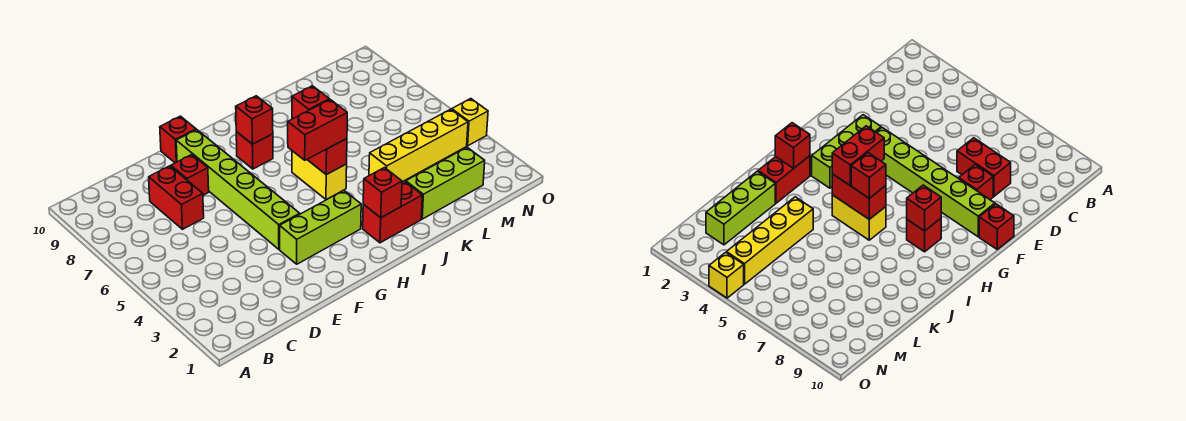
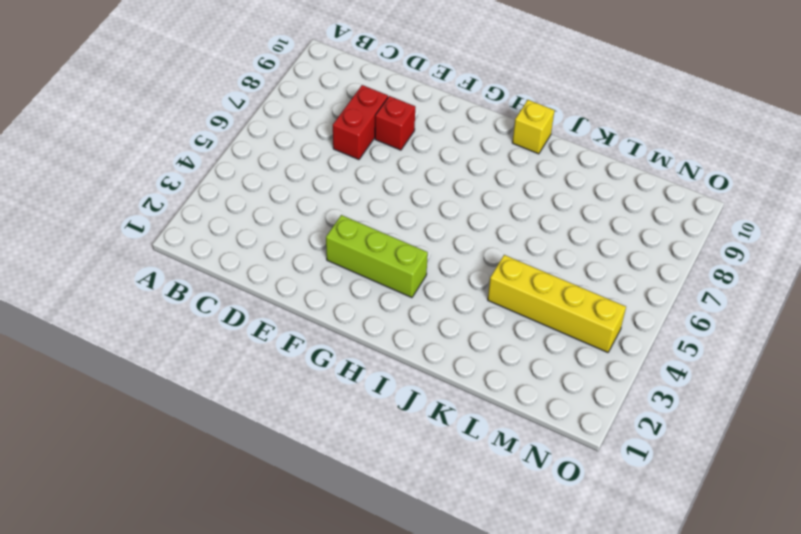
yellow brick I10 level 1 -> yellow brick O4 level 1
none -> lime brick F4:F9 level 1
none -> red brick F10 level 1
none -> red brick H8 level 1

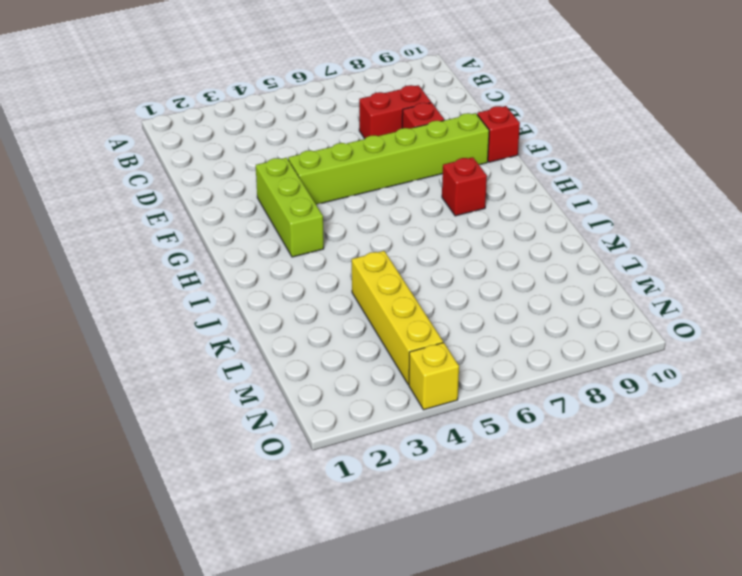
none -> red brick I2:J2 level 1
none -> yellow brick I5:I6 level 1
none -> lime brick K2:M2 level 1

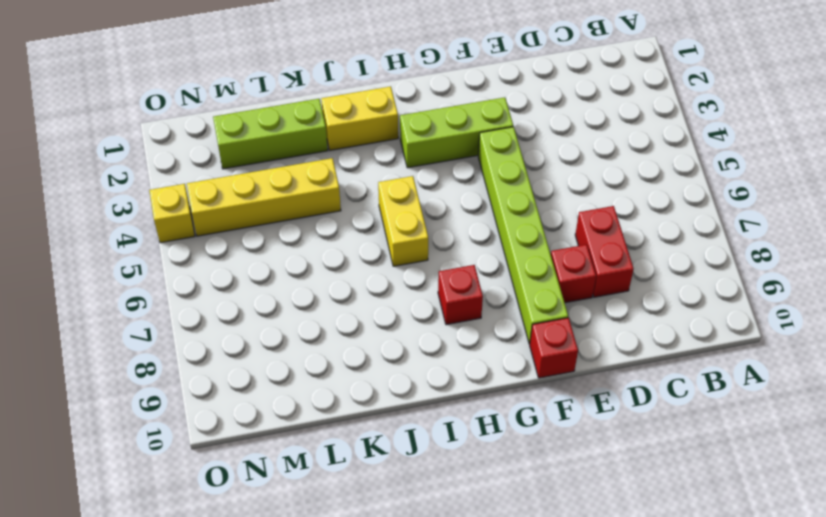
yellow brick I2:J2 level 1 -> red brick I2:J2 level 1
none -> red brick H8 level 2
none -> red brick I2 level 2
none -> red brick I5:I6 level 2

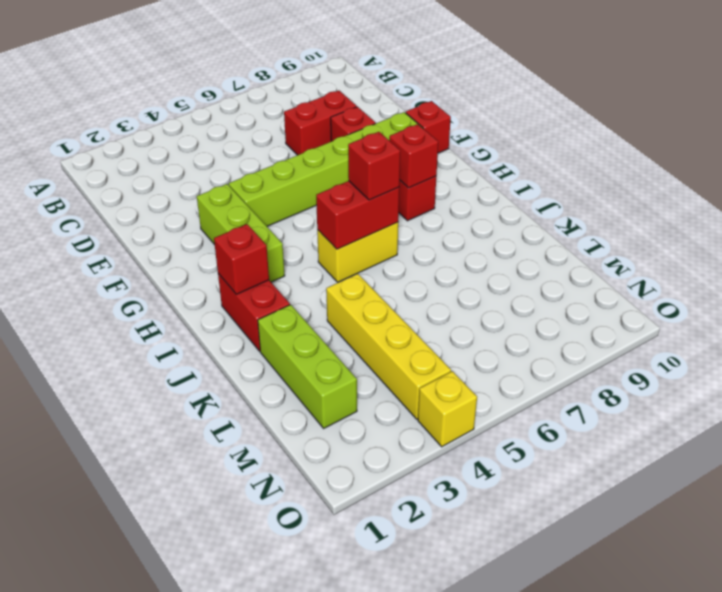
none -> red brick H5:I5 level 3

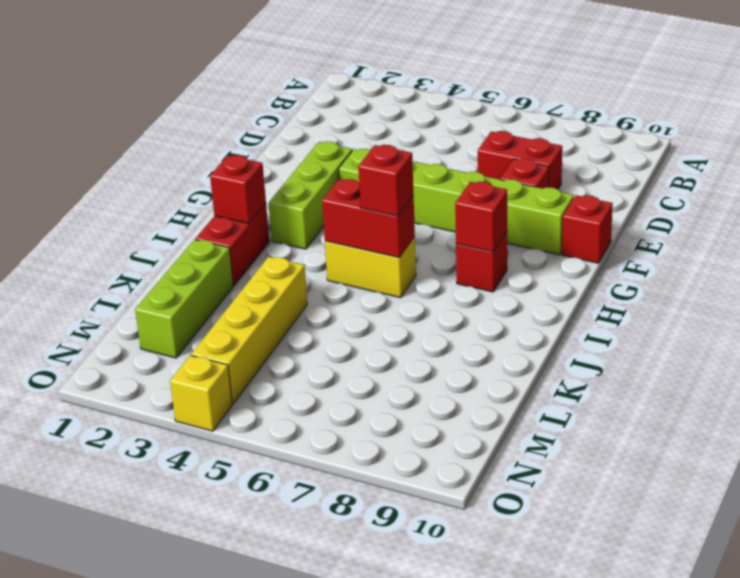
none -> red brick H5:I5 level 3

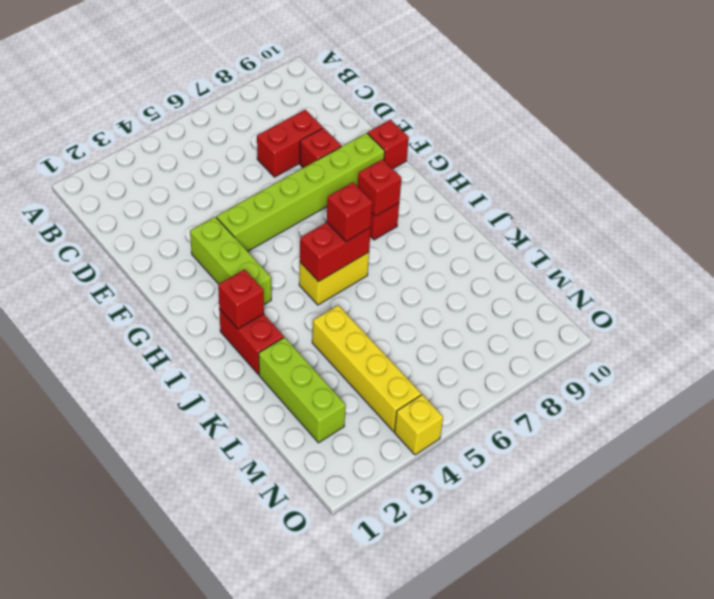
none -> red brick H5:I5 level 3

